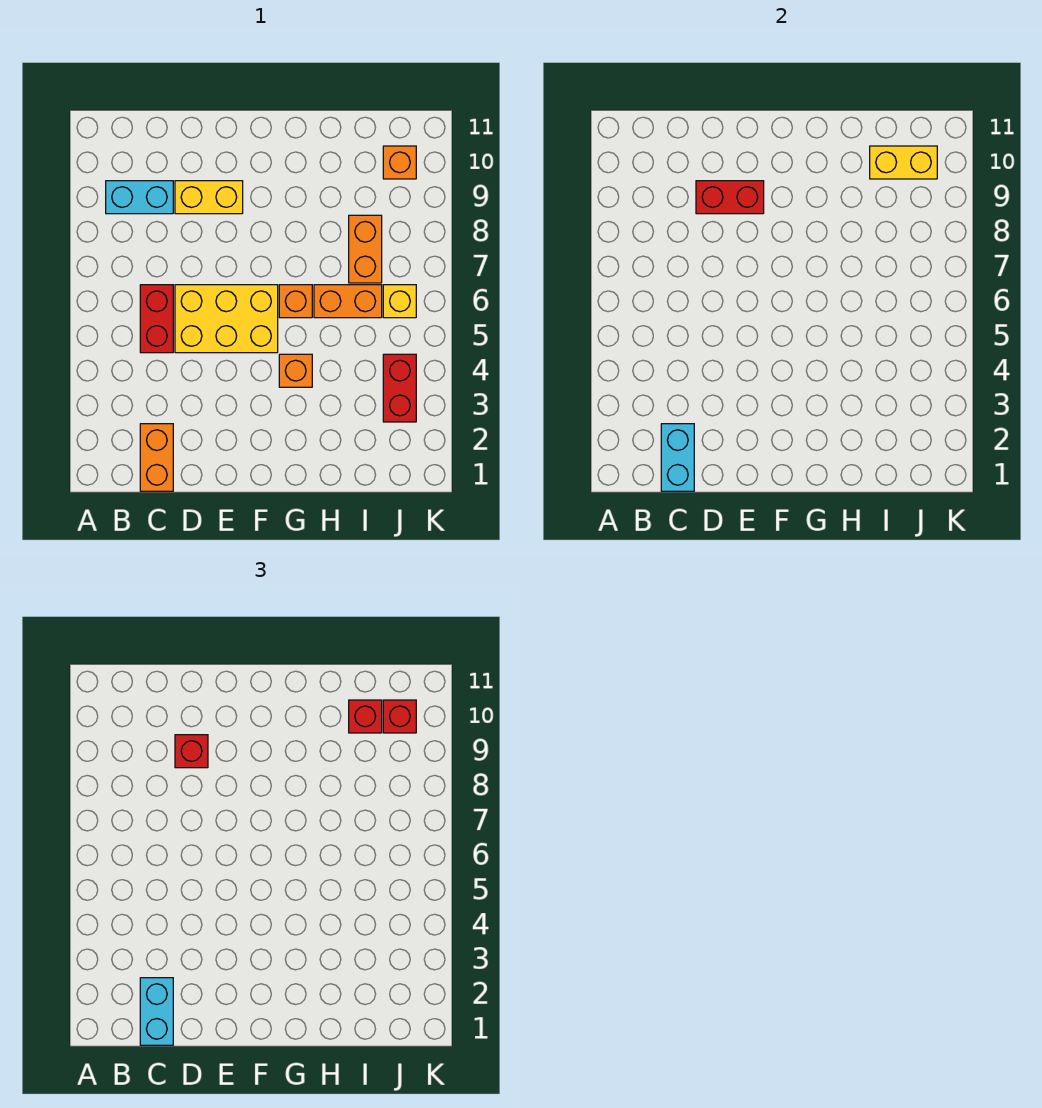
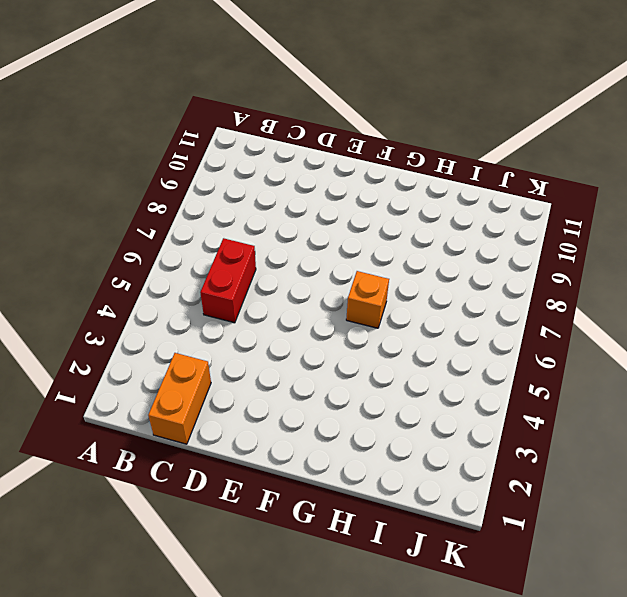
none -> cyan brick B9:C9 level 1
none -> yellow brick D5:F6 level 1
none -> yellow brick D9:E9 level 1

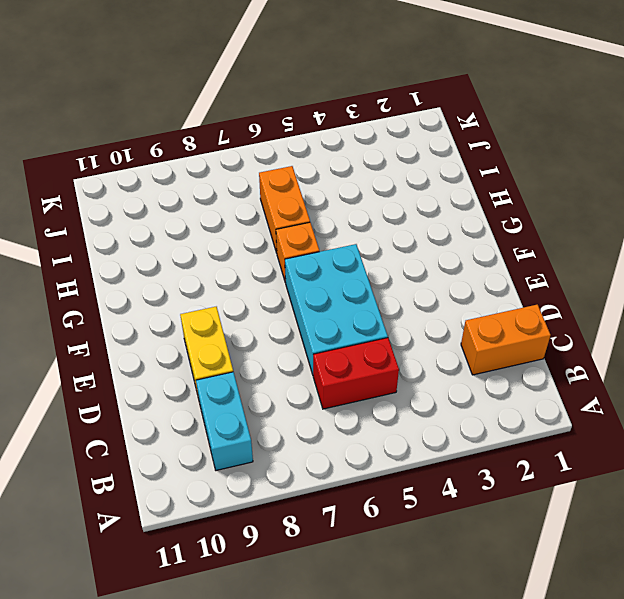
cyan brick D5:F6 level 1 -> yellow brick D5:F6 level 1
none -> orange brick G4 level 1
none -> orange brick I7:I8 level 1
none -> red brick J3:J4 level 1

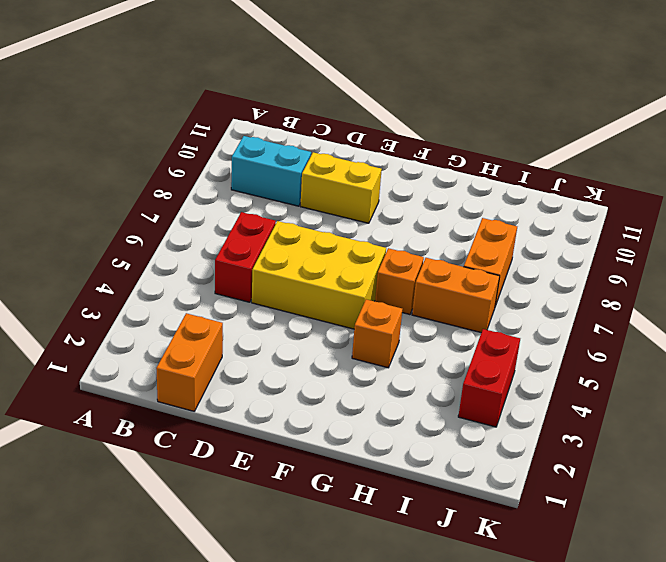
none -> yellow brick J6 level 1
none -> orange brick J10 level 1
none -> cyan brick C1:C2 level 2

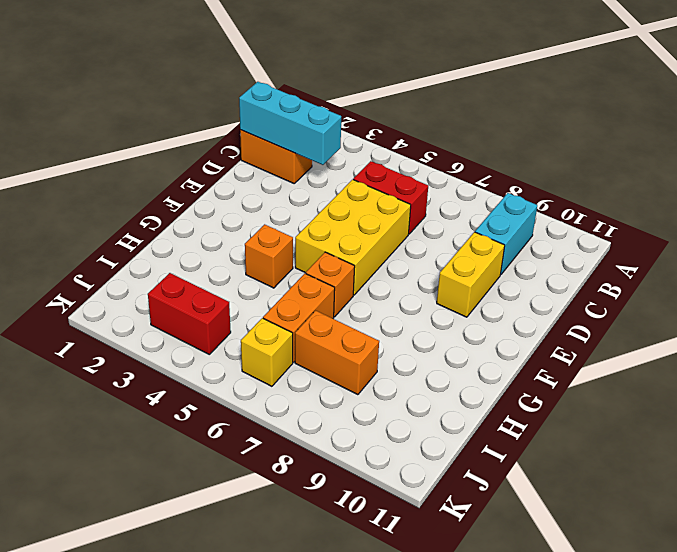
cyan brick C1:C3 level 2 -> cyan brick C1:C2 level 2
none -> orange brick J10 level 1
none -> red brick D9:E9 level 2
none -> yellow brick I10:J10 level 2

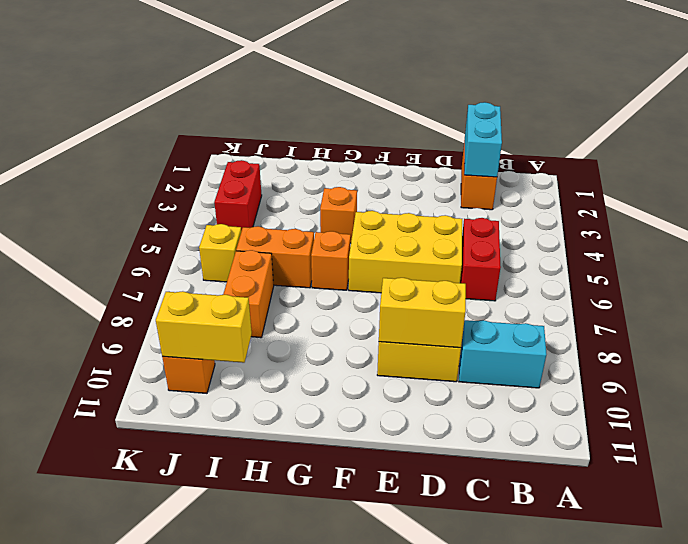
yellow brick D9:E9 level 2 -> red brick D9:E9 level 2
none -> cyan brick C1:C2 level 3
none -> red brick D9 level 3
none -> red brick I10 level 3

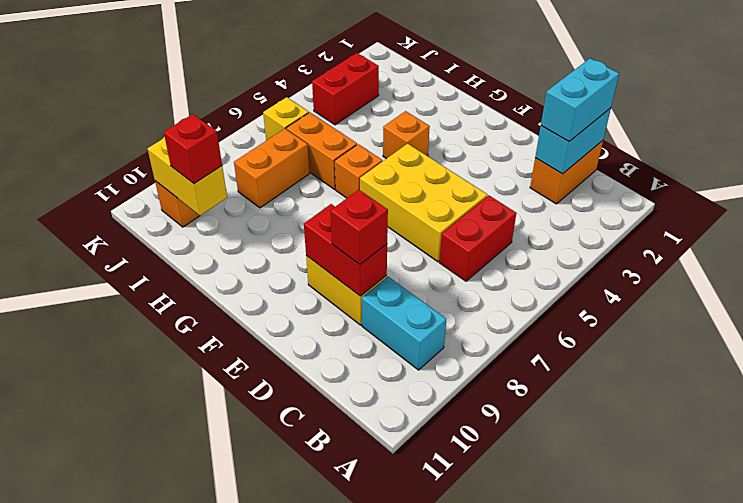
none -> red brick J10 level 3

